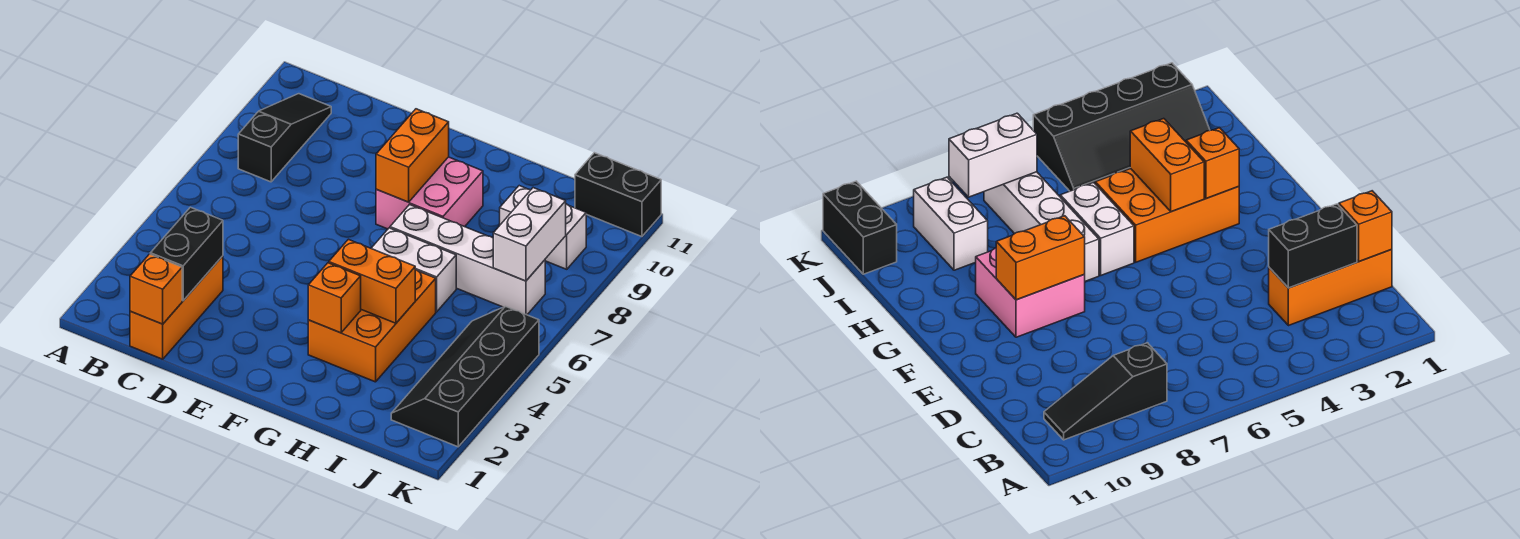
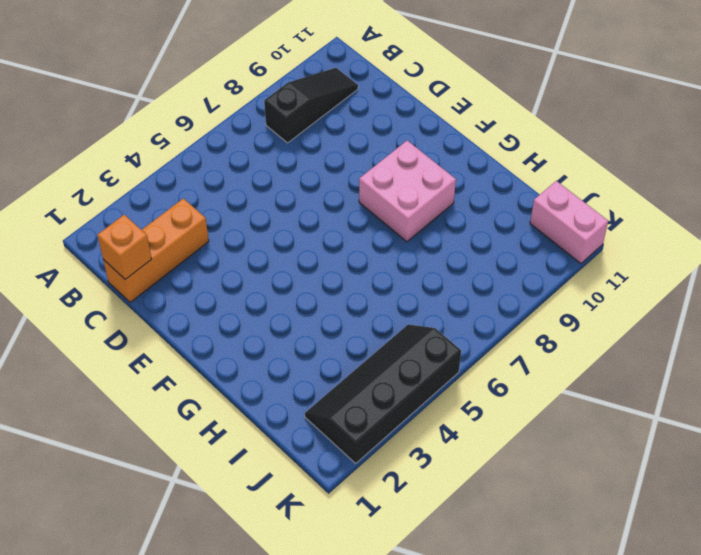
pink brick J11:K11 level 1 -> black brick J11:K11 level 1
none -> orange brick G3:H5 level 1
none -> white brick G6:H6 level 1
none -> white brick G7:J7 level 1

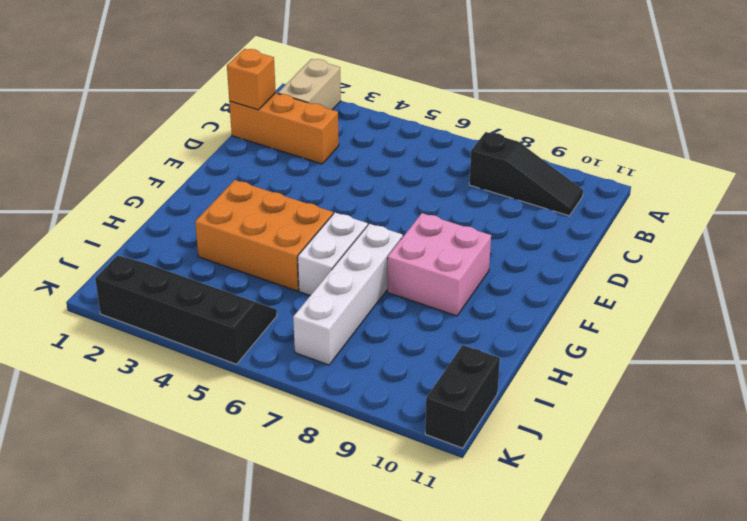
tan brick A2:B2 level 1 -> none
none -> white brick I9:J9 level 1
none -> black brick C2:C3 level 2
none -> orange brick F8:F9 level 2

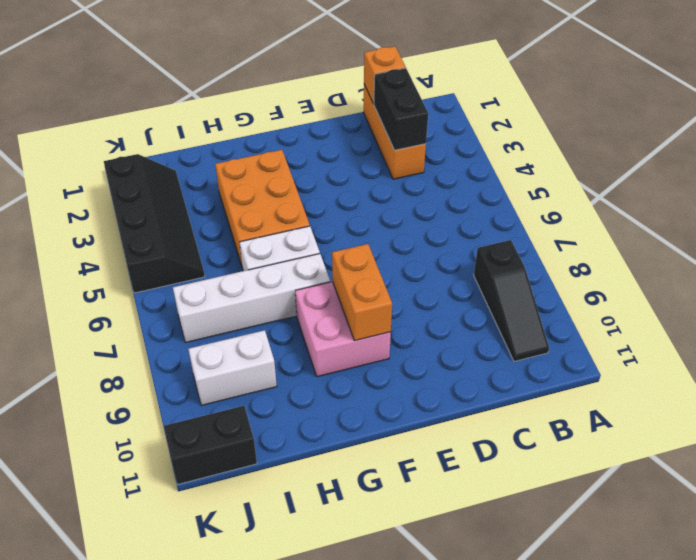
none -> orange brick G3 level 2
none -> orange brick G4:H4 level 2
none -> white brick J7:J8 level 2

